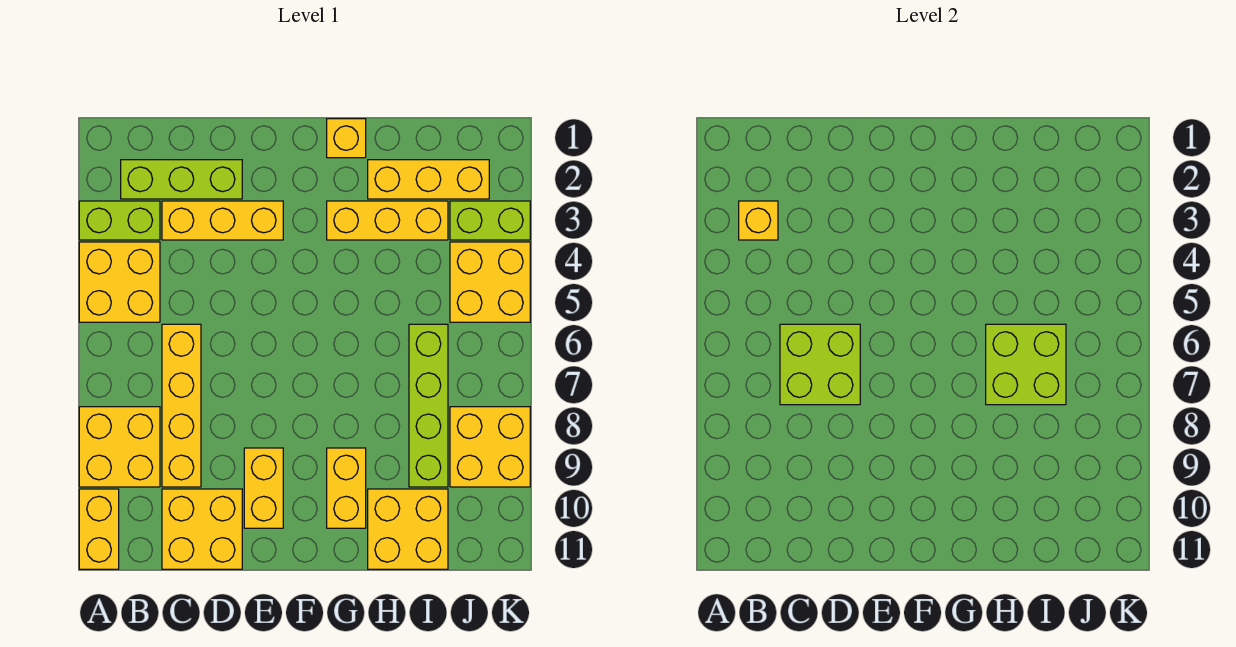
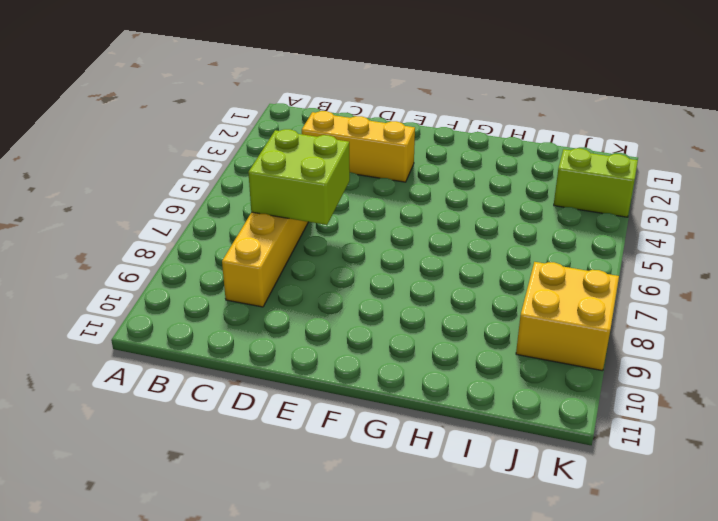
none -> lime brick A3:B3 level 1
none -> yellow brick A4:B5 level 1
none -> yellow brick A8:B9 level 1

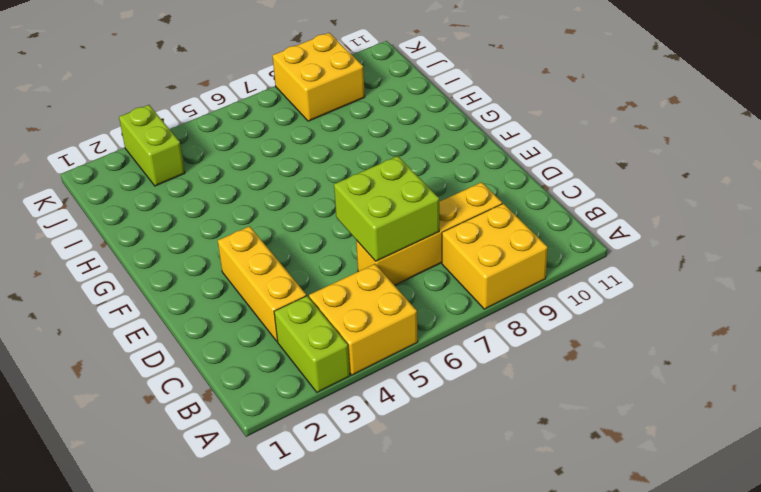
none -> yellow brick A10:A11 level 1
none -> lime brick B2:D2 level 1
none -> yellow brick C10:D11 level 1

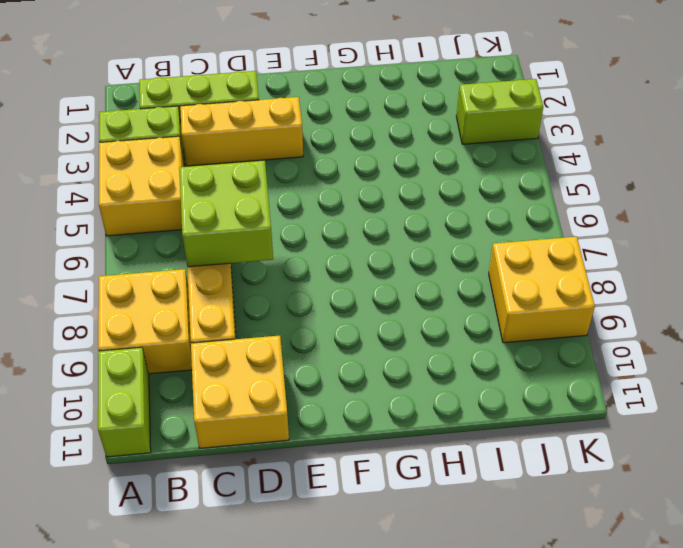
lime brick A10:A11 level 1 -> yellow brick A10:A11 level 1
none -> yellow brick E9:E10 level 1
none -> yellow brick G1 level 1
none -> yellow brick G3:I3 level 1

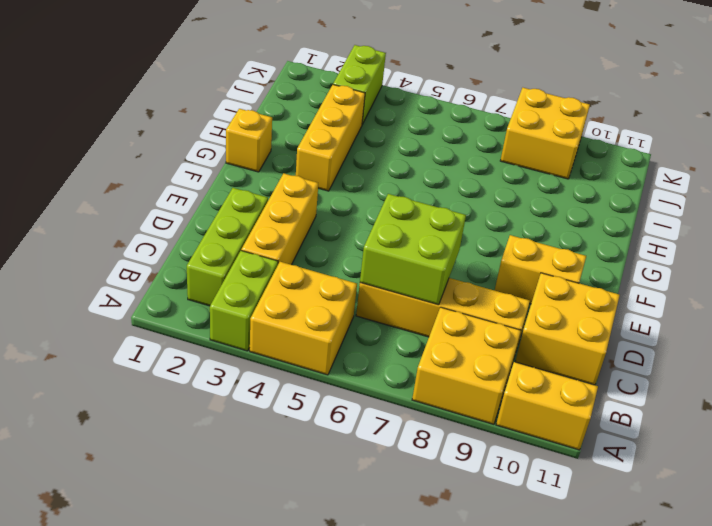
none -> yellow brick G9:G10 level 1
none -> yellow brick H2:J2 level 1
none -> yellow brick H10:I11 level 1

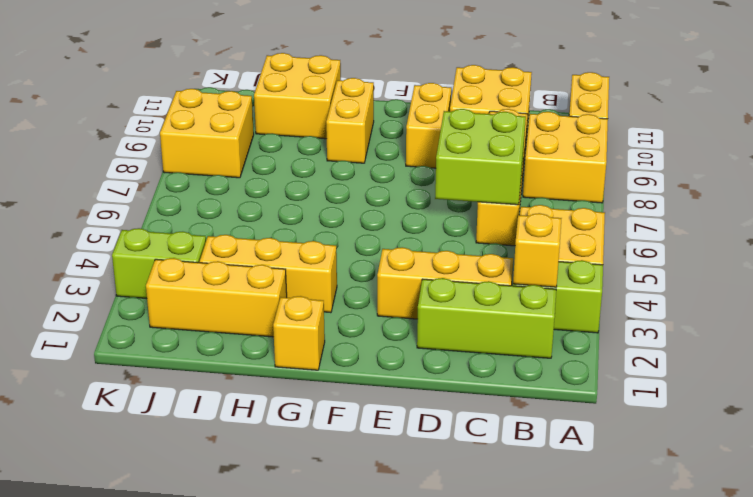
none -> lime brick I6:I9 level 1
none -> yellow brick J4:K5 level 1
none -> lime brick H6:I7 level 2

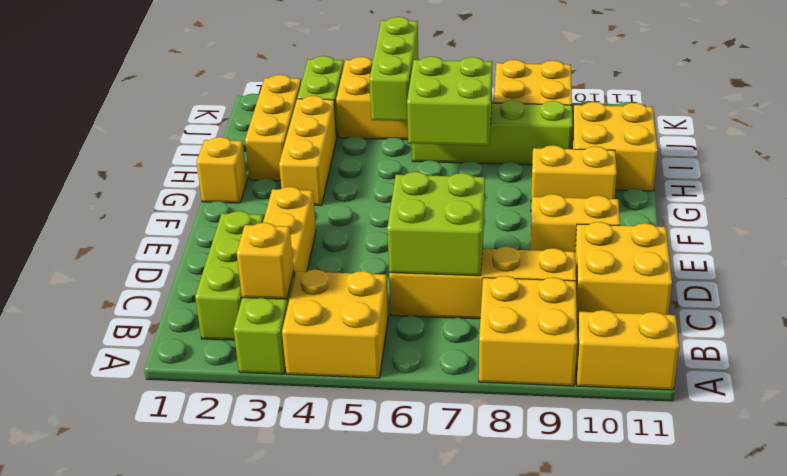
lime brick I5:K5 level 2 -> none

